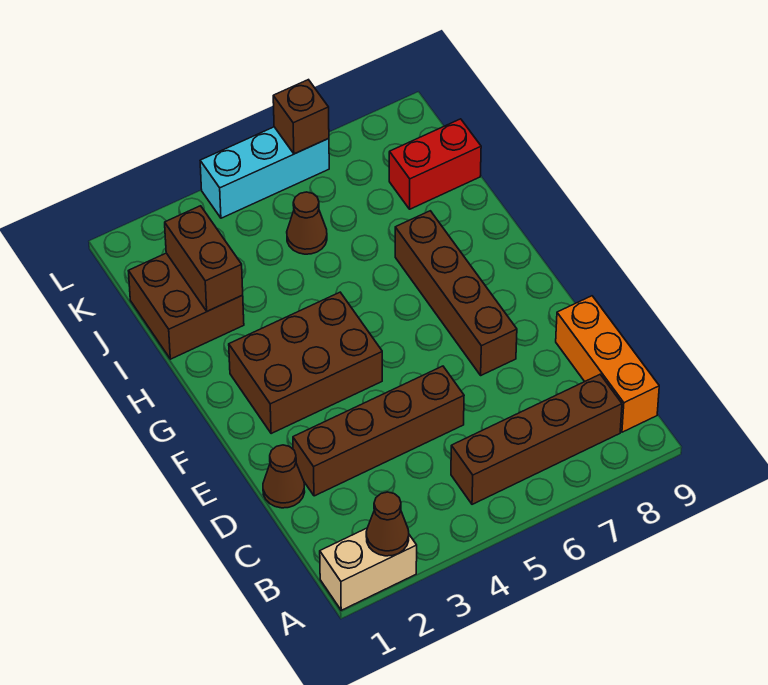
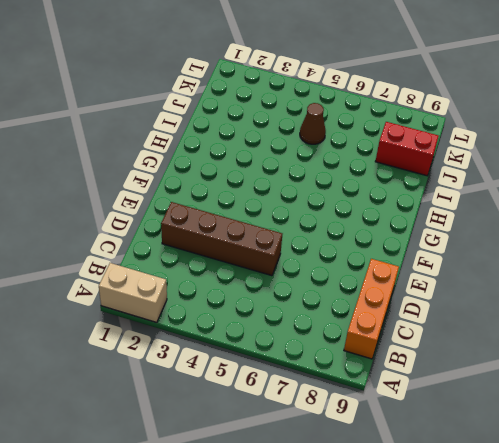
none -> brown brick B5:B8 level 1
none -> brown cone D1 level 1
none -> brown brick E7:H7 level 1

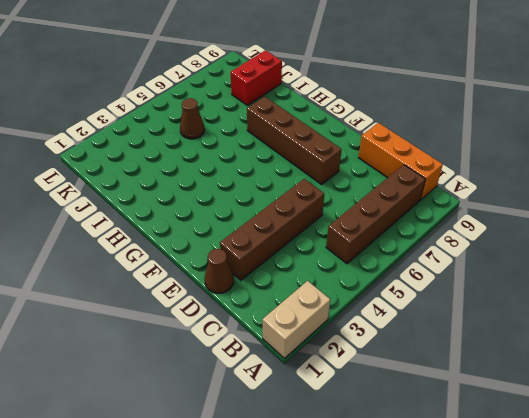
none -> brown brick F2:G4 level 1
none -> brown brick I1:J2 level 1
none -> cyan brick L4:L6 level 1

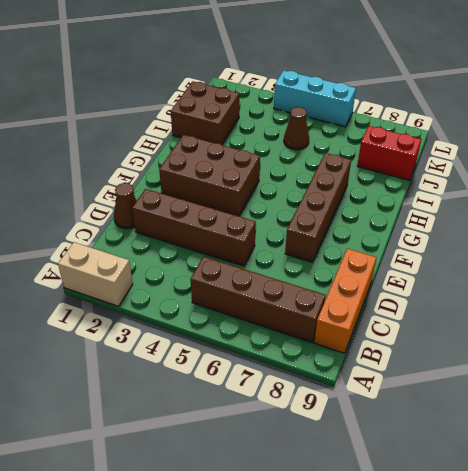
none -> brown cone A2 level 2
none -> brown brick I2:J2 level 2
none -> brown brick L6 level 2

